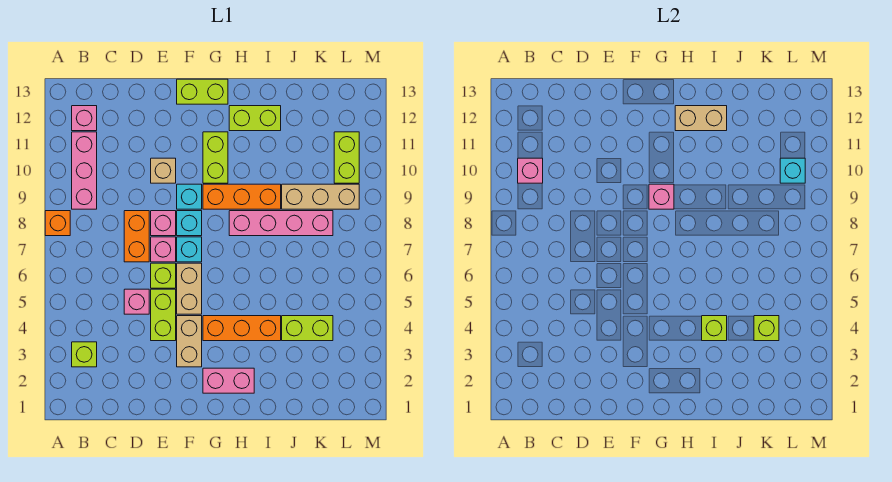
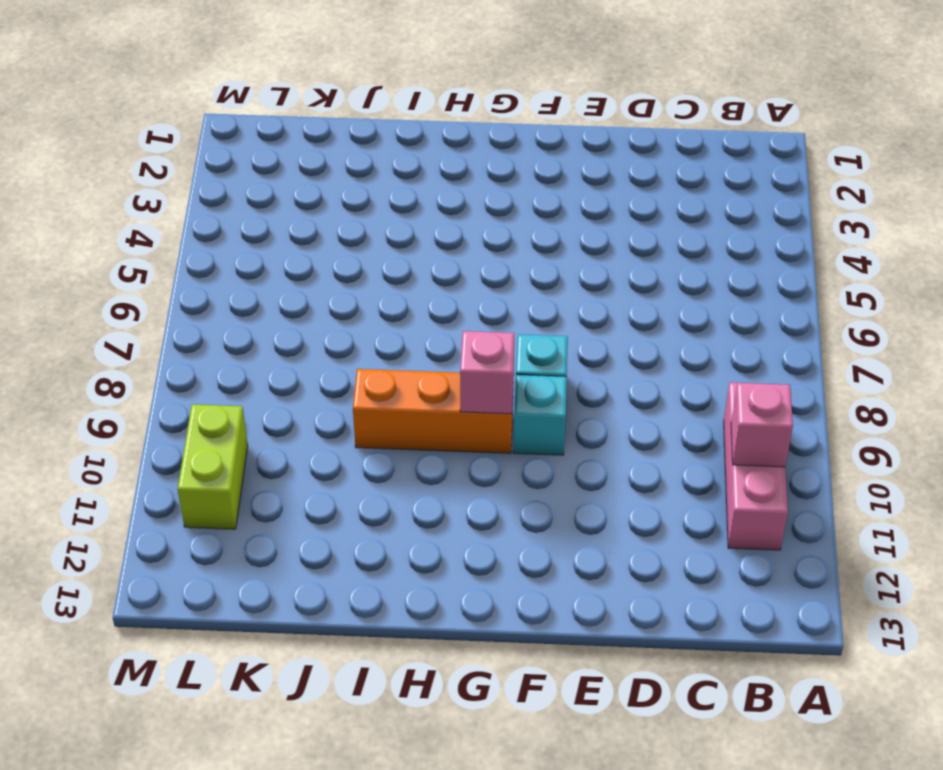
none -> orange brick A8 level 1
none -> lime brick B3 level 1
none -> pink brick B12 level 1
none -> pink brick D5 level 1

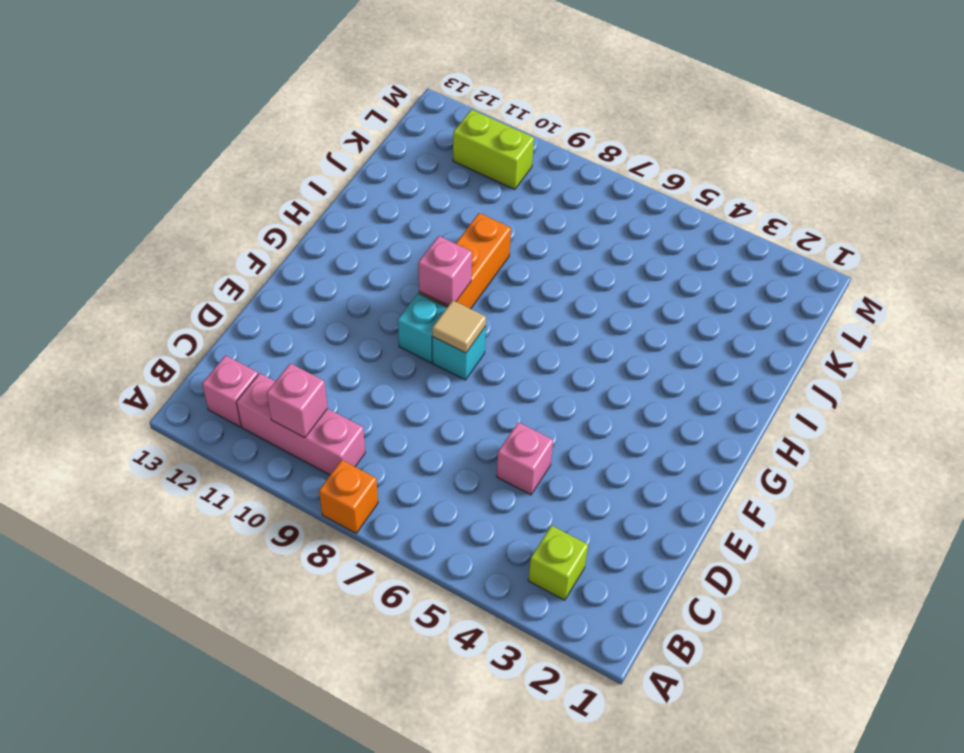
tan tile F8 level 2 -> none
none -> orange brick D7:D8 level 1
none -> lime brick E4:E5 level 1
none -> lime brick E6 level 1
none -> pink brick E7 level 1

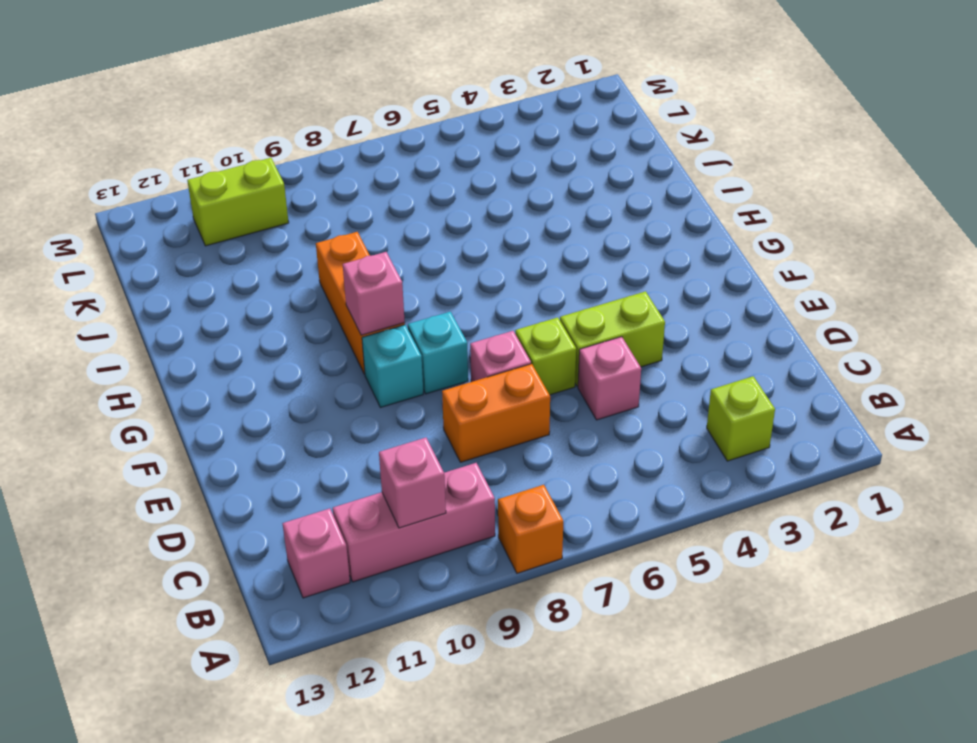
none -> pink brick E8 level 1
none -> tan brick E10 level 1
none -> tan brick F3:F4 level 1
none -> tan brick F5:F6 level 1

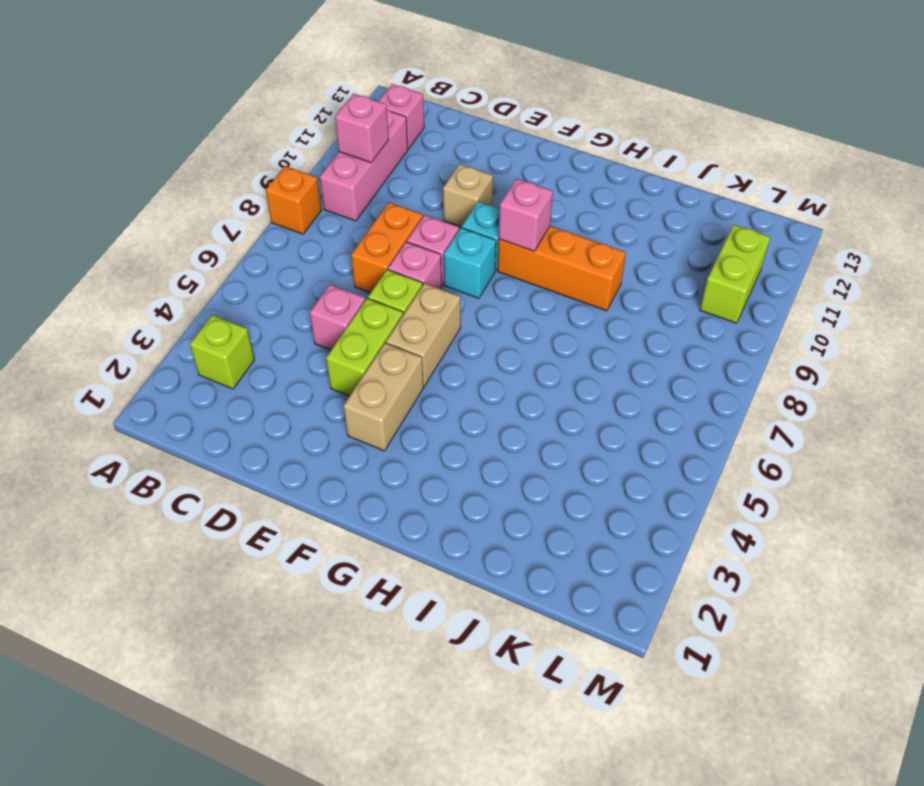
none -> cyan brick F7 level 1
none -> lime brick F13:G13 level 1
none -> pink brick G2:H2 level 1
none -> orange brick G4:I4 level 1

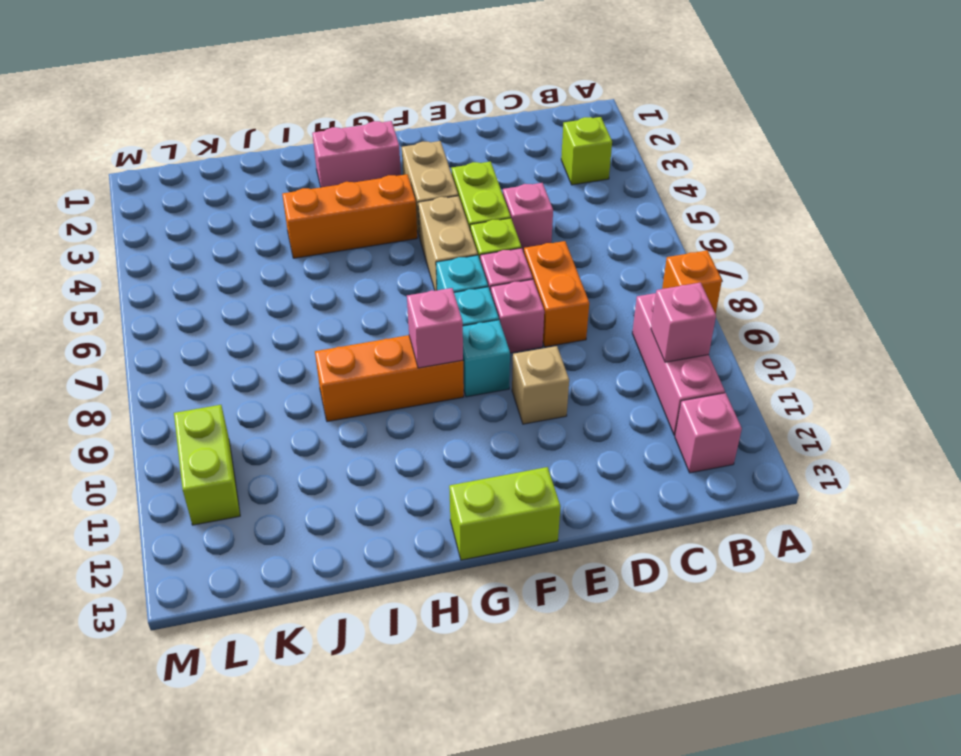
none -> lime brick G10:G11 level 1
none -> pink brick H8:K8 level 1
none -> lime brick H12:I12 level 1
none -> lime brick J4:K4 level 1

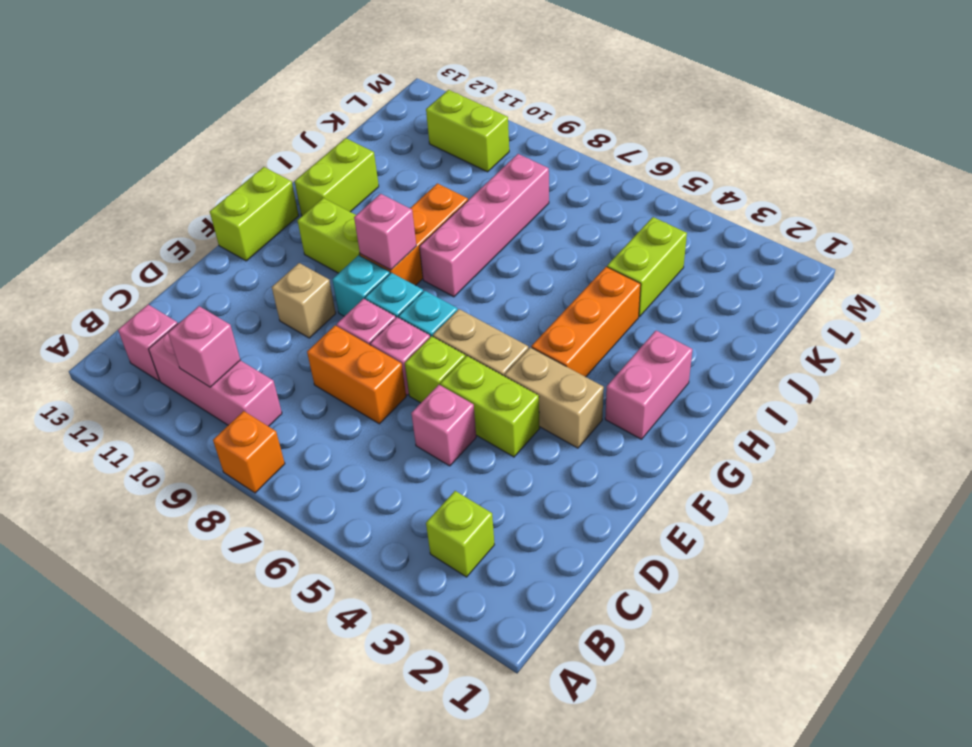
none -> tan brick J9:L9 level 1
none -> tan brick H12:I12 level 2
none -> lime brick I4 level 2
none -> lime brick K4 level 2

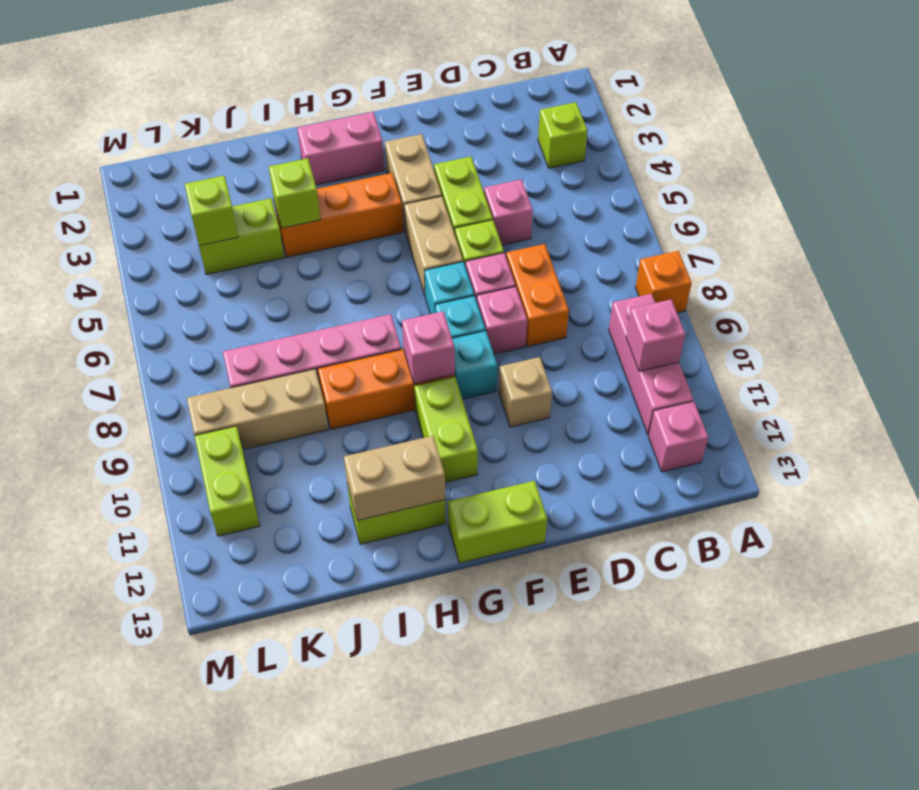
none -> cyan brick L10 level 2

